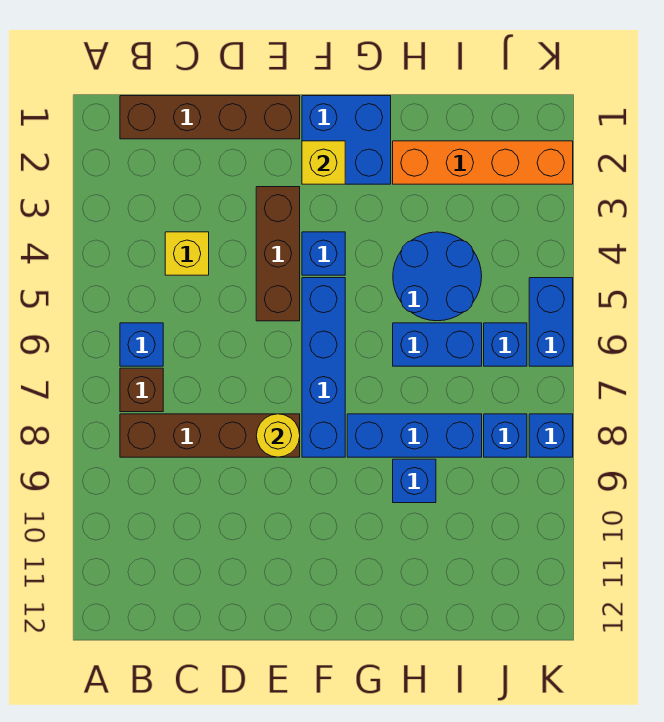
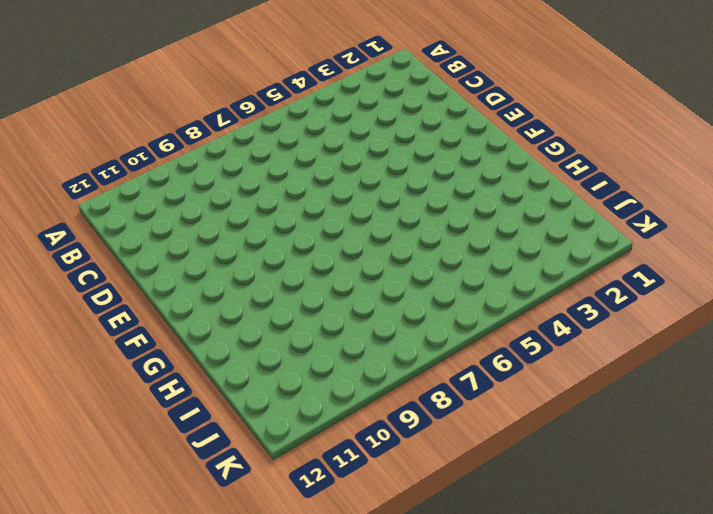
none -> brown brick B1:E1 level 1
none -> blue brick B6 level 1
none -> brown brick B7 level 1

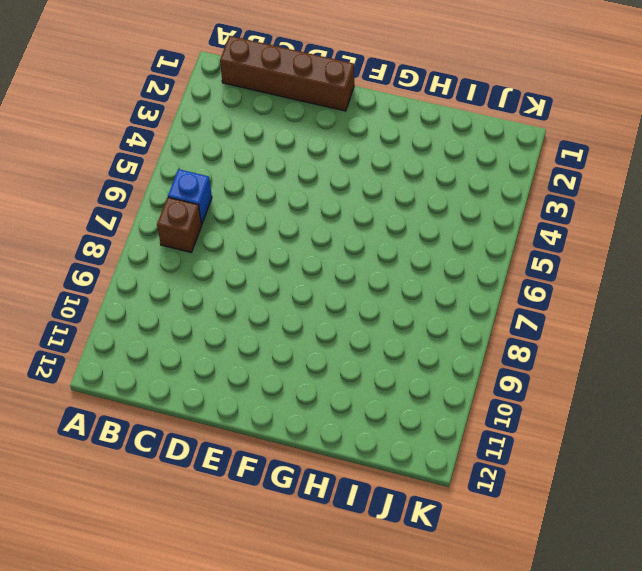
none -> brown brick B8:E8 level 1
none -> yellow brick C4 level 1
none -> brown brick E3:E5 level 1

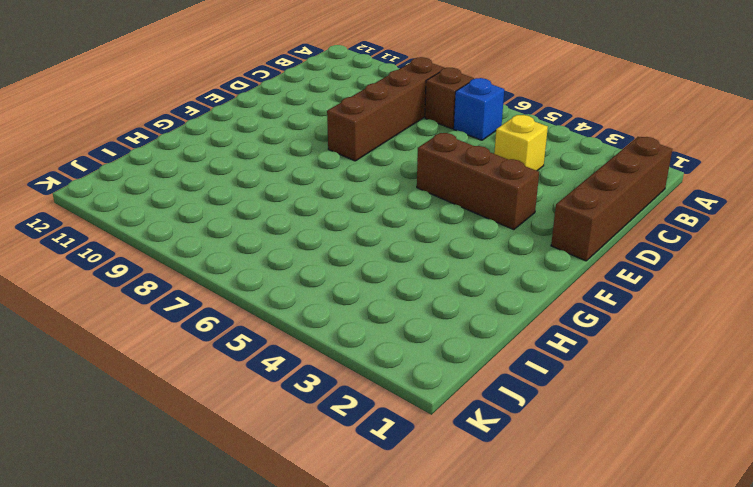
none -> blue brick F1:G2 level 1
none -> blue brick F4 level 1
none -> blue brick F5:F8 level 1

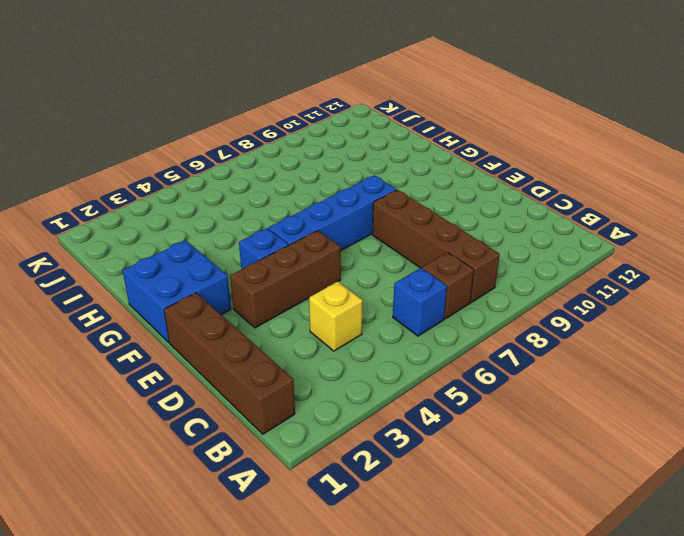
none -> blue brick G8:I8 level 1
none -> orange brick H2:K2 level 1
none -> blue round brick H4:I5 level 1

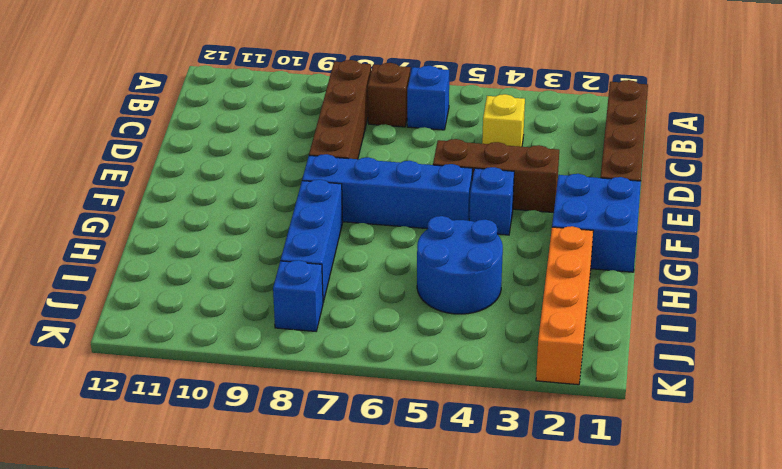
none -> blue brick H6:I6 level 1
none -> blue brick H9 level 1
none -> blue brick J6 level 1

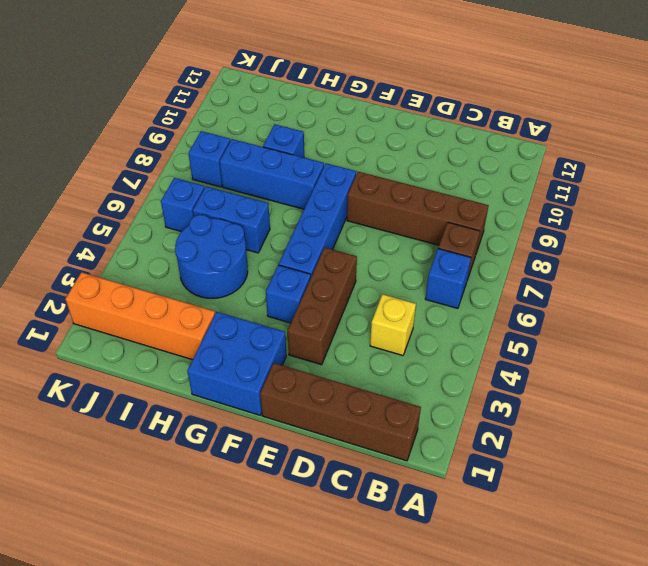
none -> blue brick K5:K6 level 1
none -> blue brick K8 level 1
none -> yellow round brick E8 level 2

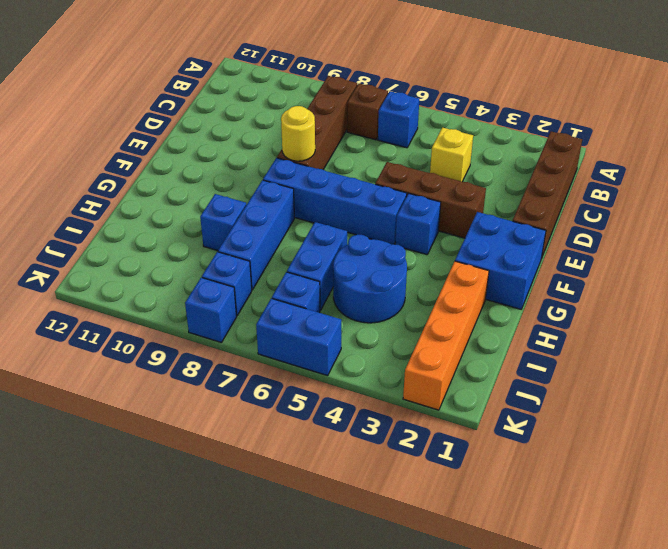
none -> yellow brick F2 level 2

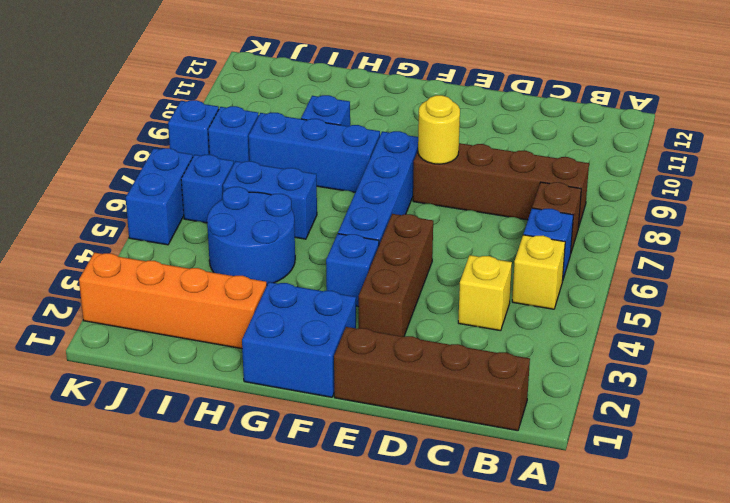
yellow brick B5 level 1 -> yellow brick F2 level 2

